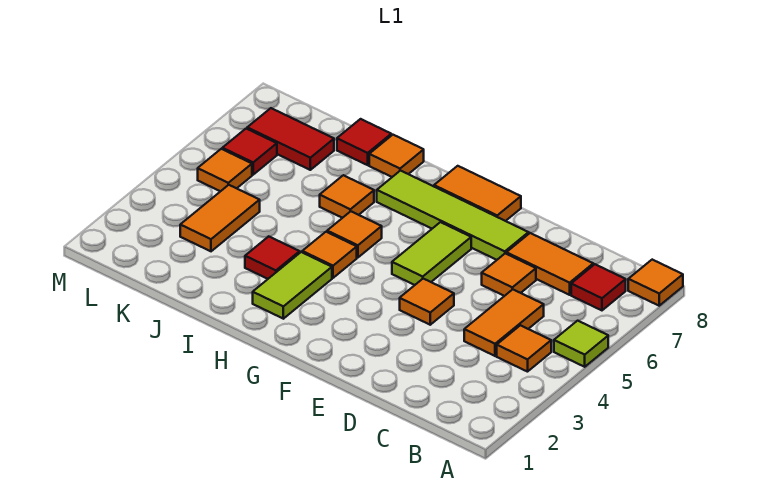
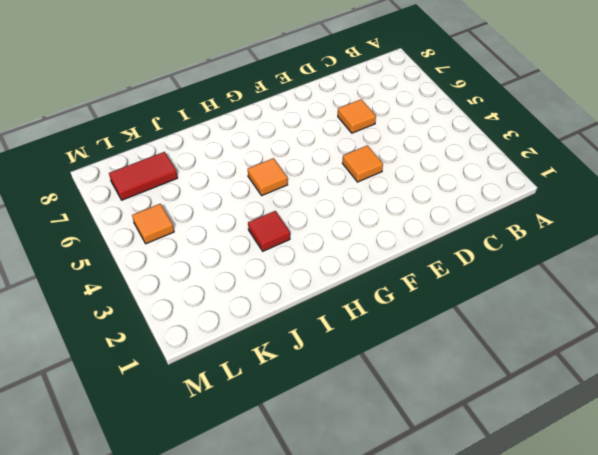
none -> lime tile A5 level 1
none -> orange tile A8 level 1
none -> orange tile B4 level 1

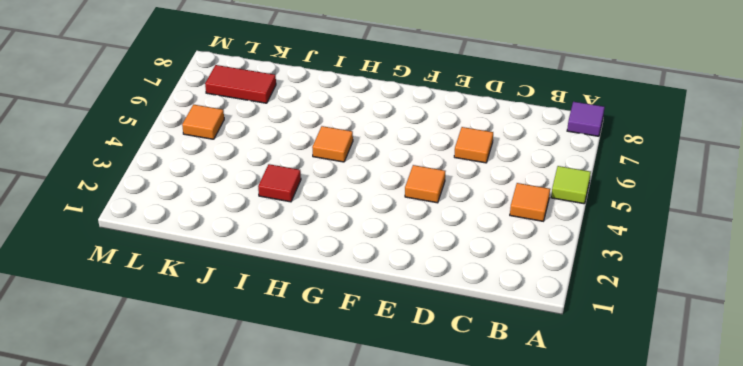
purple tile A8 level 1 -> orange tile A8 level 1
none -> red tile B7 level 1
none -> orange tile C4:C5 level 1
none -> orange tile C7:D7 level 1

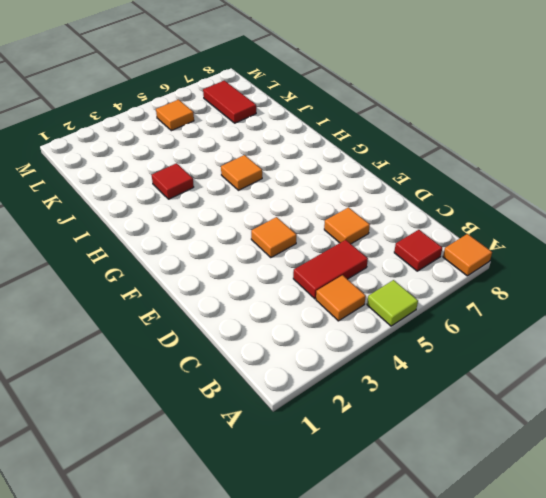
red tile C4:C5 level 1 -> orange tile C4:C5 level 1
none -> orange tile C7:D7 level 1
none -> lime tile E7:H7 level 1
none -> lime tile F5:F6 level 1

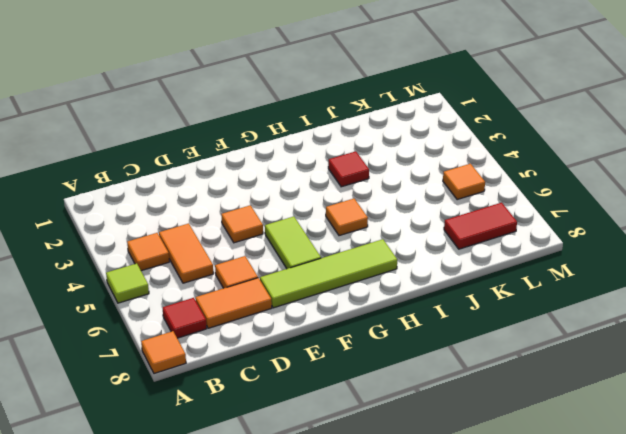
none -> orange tile F8:G8 level 1
none -> lime tile H2:H3 level 1
none -> orange tile H4 level 1

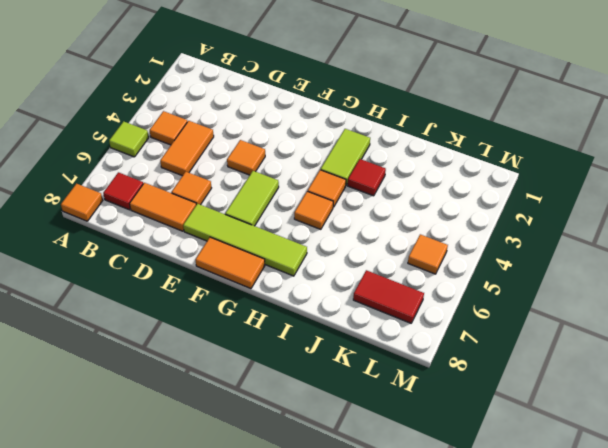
none -> orange tile I6 level 1
none -> orange tile I8 level 1
none -> red tile J8 level 1

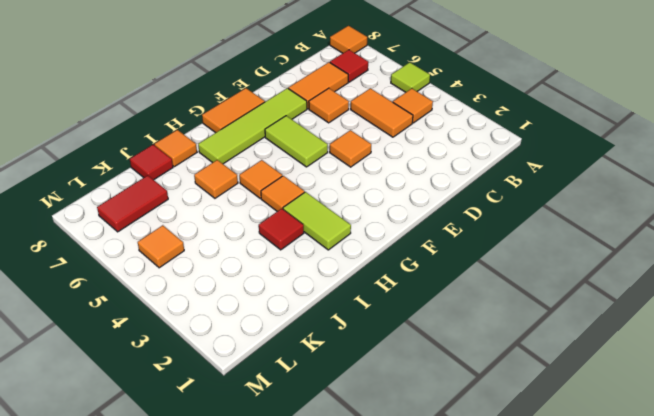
none -> orange tile K3:K4 level 1
none -> red tile L6 level 1

